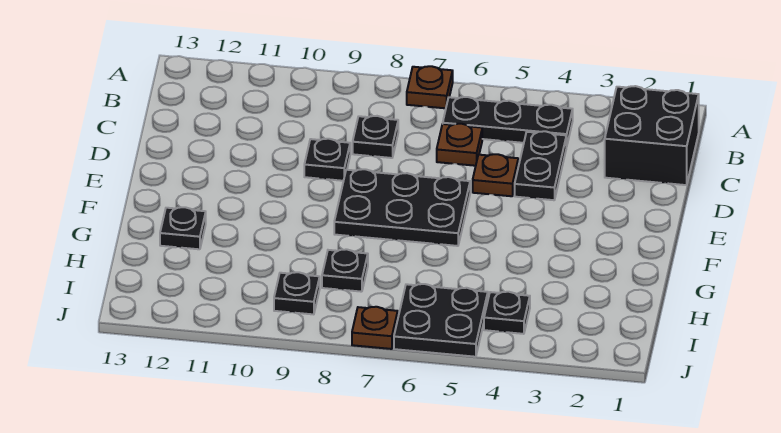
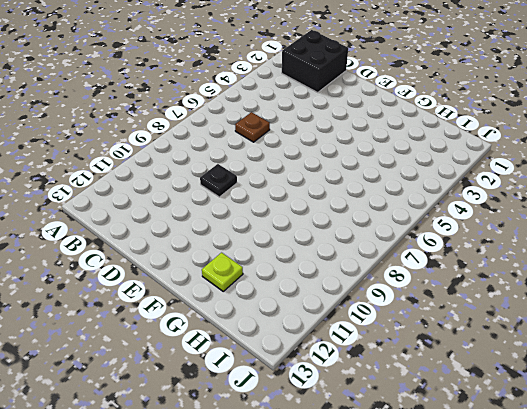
lime plate G12 level 1 -> black plate G12 level 1
none -> brown plate A7 level 1
none -> black plate B4:B6 level 1
none -> black plate C4:D4 level 1

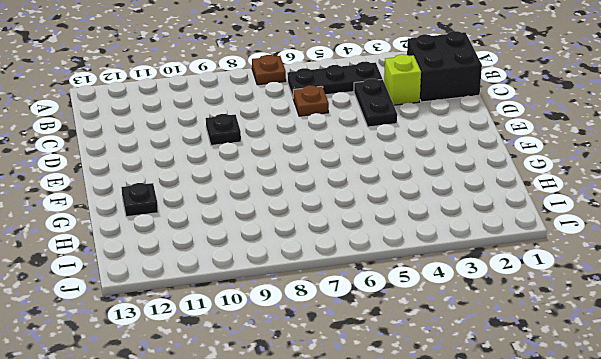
lime brick C3 level 1 -> none
none -> black plate C8 level 1
none -> brown plate D5 level 1
none -> black plate E6:F8 level 1

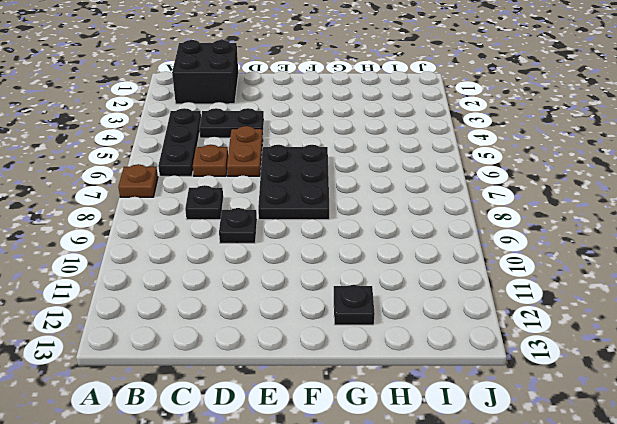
brown plate D5:D6 level 1 -> brown plate D5 level 1
none -> black plate H8 level 1
none -> black plate I4 level 1
none -> black plate I5:J6 level 1

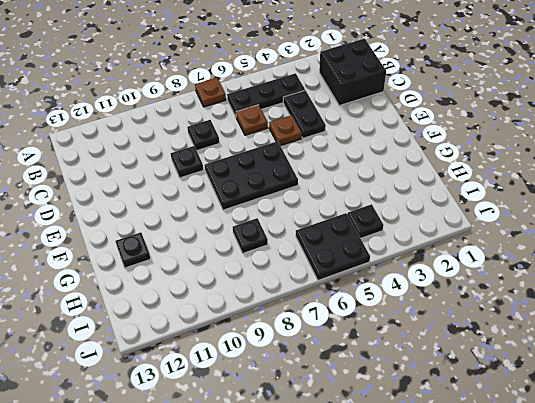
none -> black plate I9 level 1
none -> brown plate J7 level 1

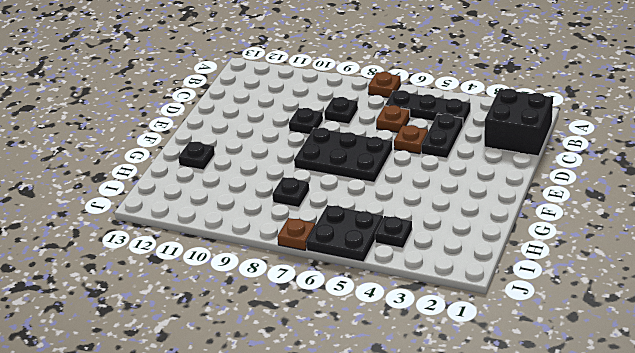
none -> black plate I9 level 1

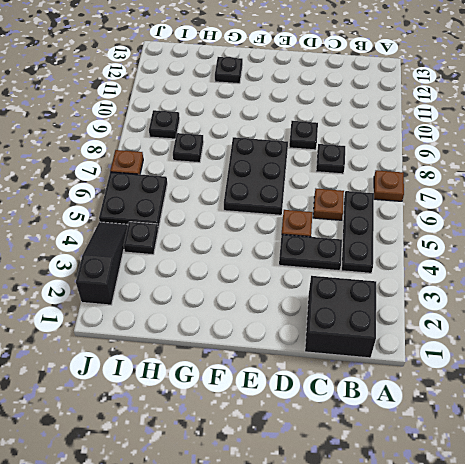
black slope J2:J4 level 1 top 2 -> none

